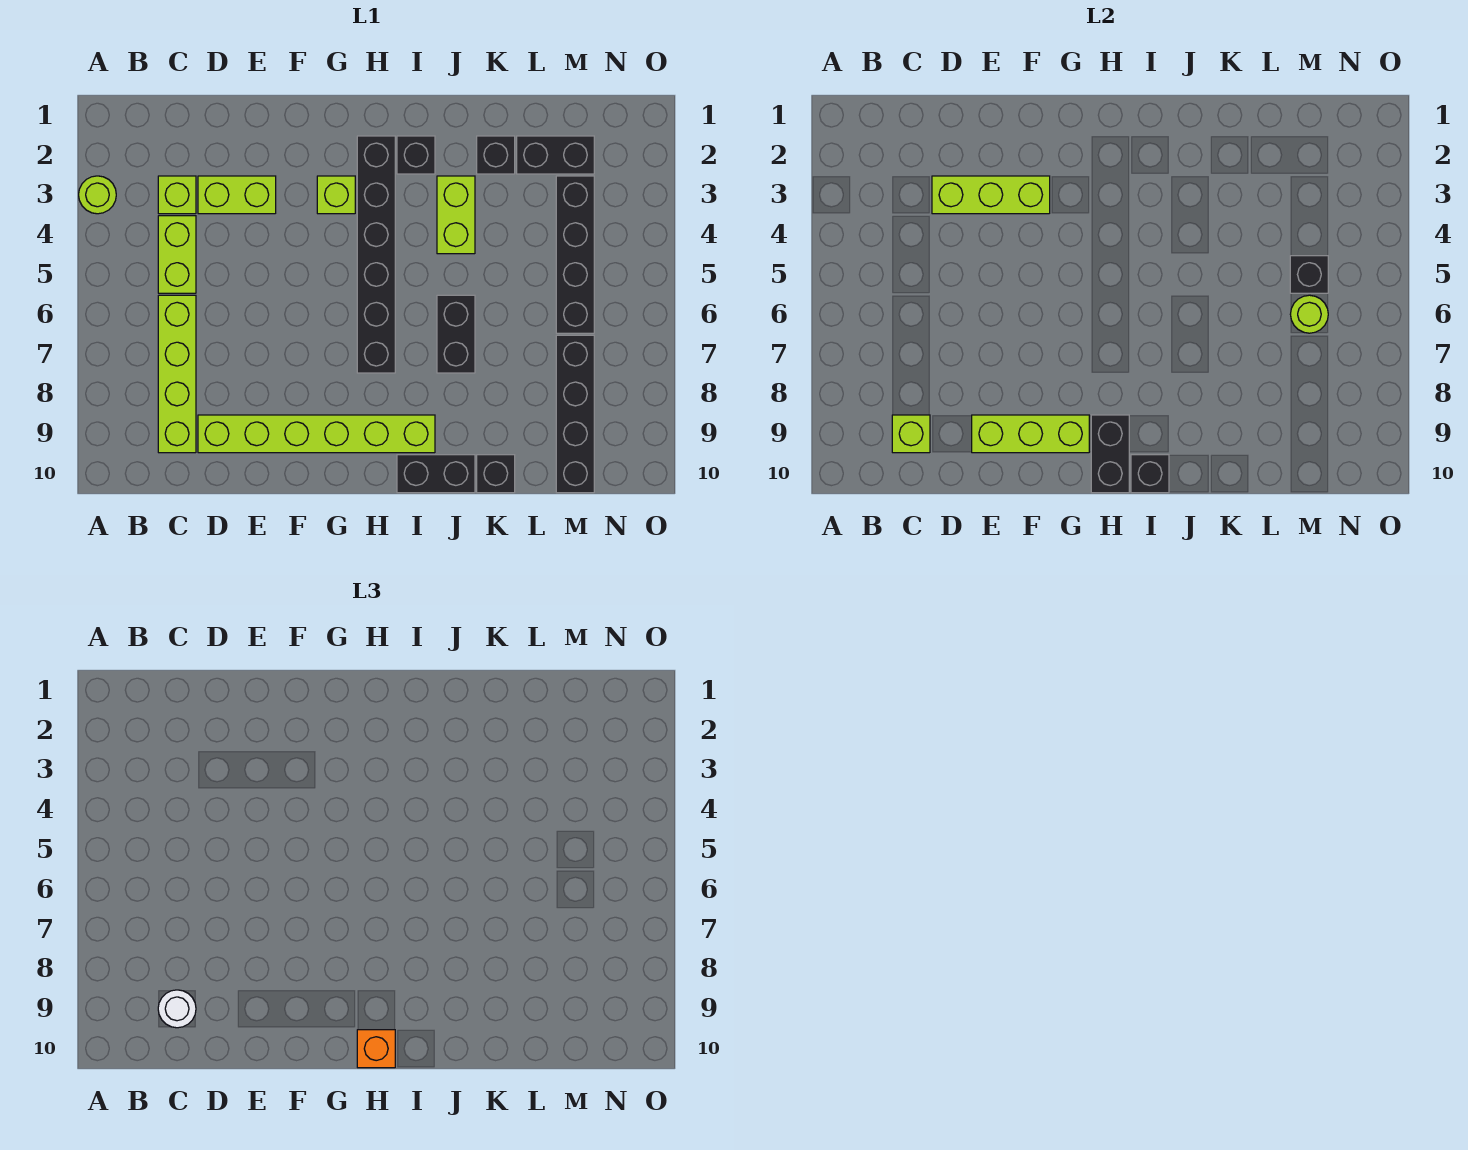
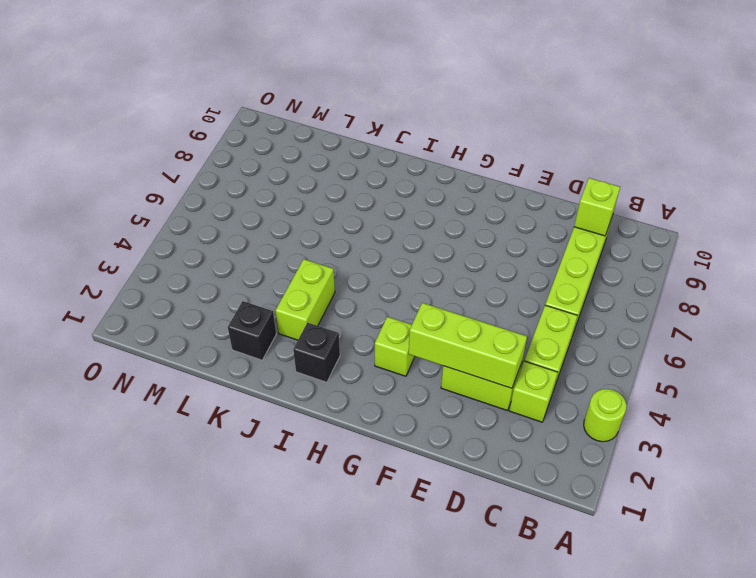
none -> lime brick D9:I9 level 1
none -> black brick H2:H7 level 1
none -> black brick I10:J10 level 1

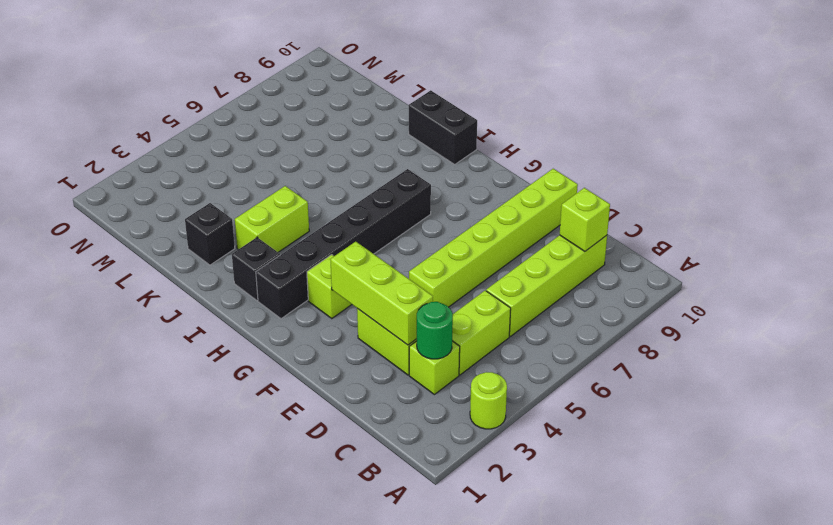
green round brick C3 level 2 -> none
lime brick E5:E10 level 1 -> lime brick D9:I9 level 1
none -> black brick J6:J7 level 1
none -> black brick K10 level 1
none -> black brick L2:M2 level 1

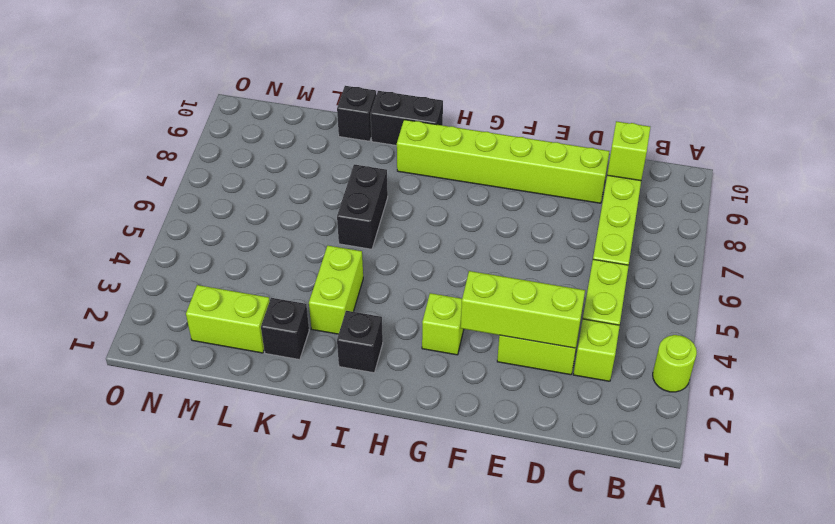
lime brick L2:M2 level 1 -> black brick L2:M2 level 1
none -> black brick H2:H7 level 1
none -> black brick M3:M6 level 1
none -> black brick M7:M10 level 1

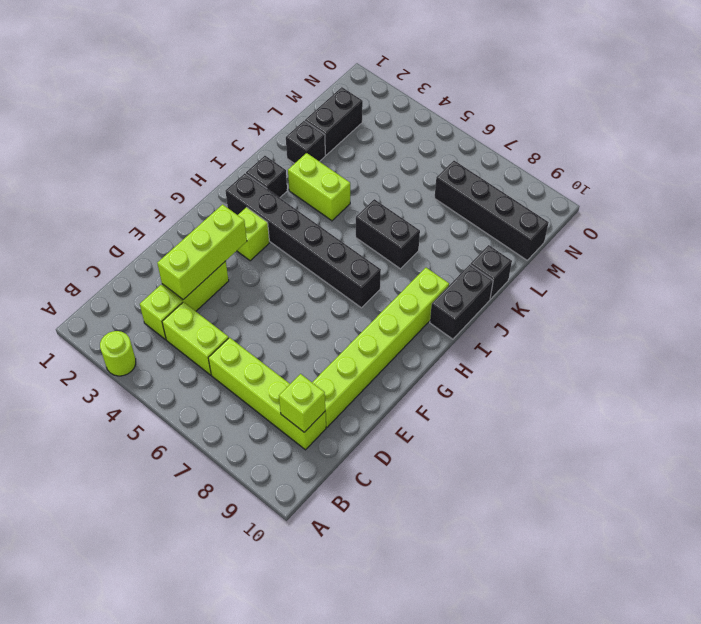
none -> black brick M3:M6 level 1
none -> lime brick E9:G9 level 2
none -> black brick H9:H10 level 2

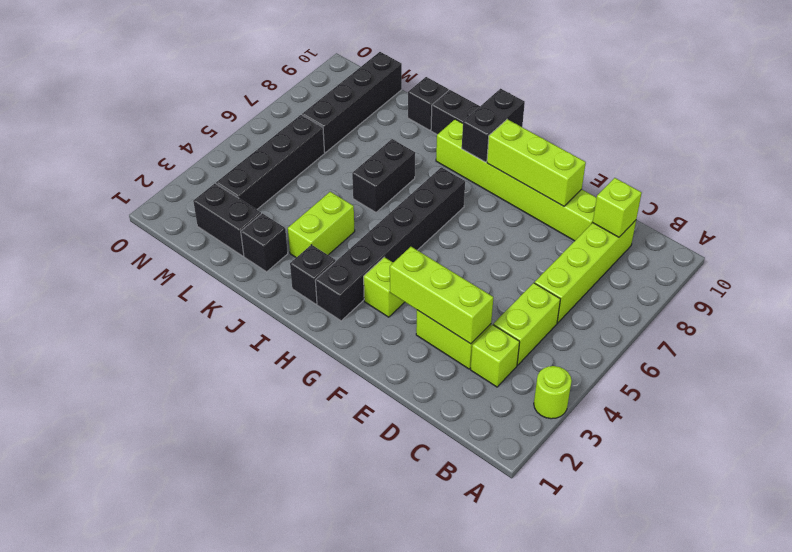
none -> black brick I10 level 2
none -> black brick M5 level 2
none -> lime round brick M6 level 2

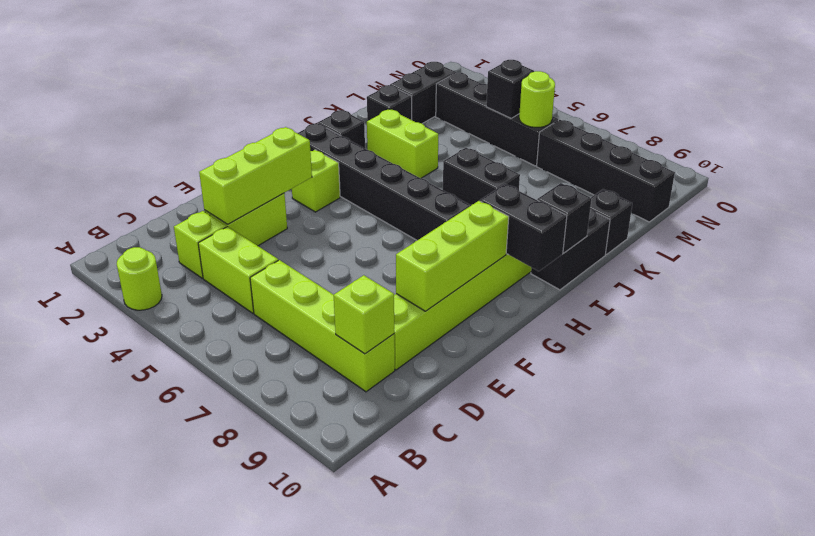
none -> white round brick C9 level 3
none -> orange brick H10 level 3

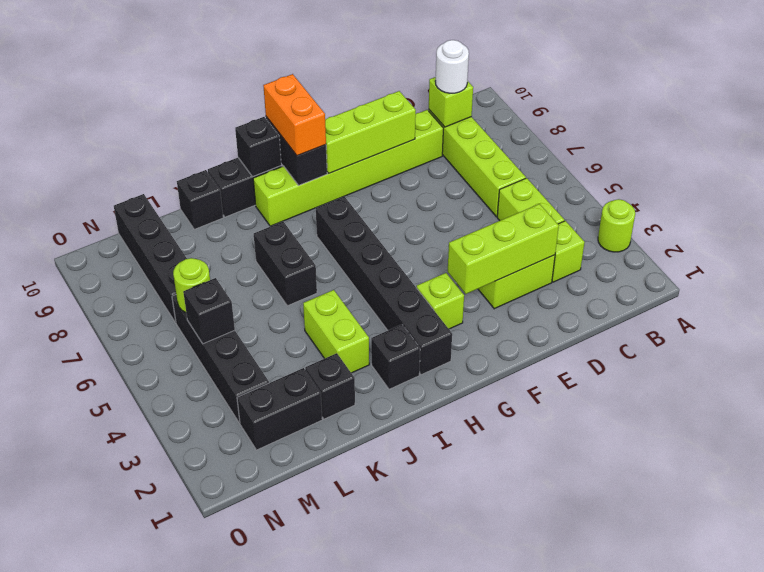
orange brick H9:H10 level 3 -> orange brick H10 level 3

